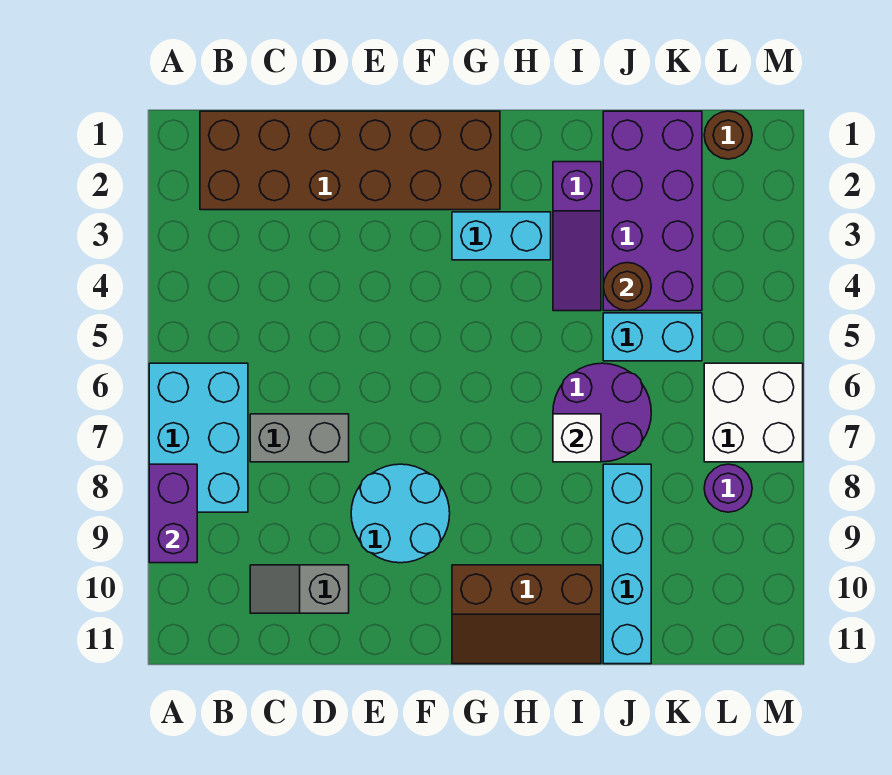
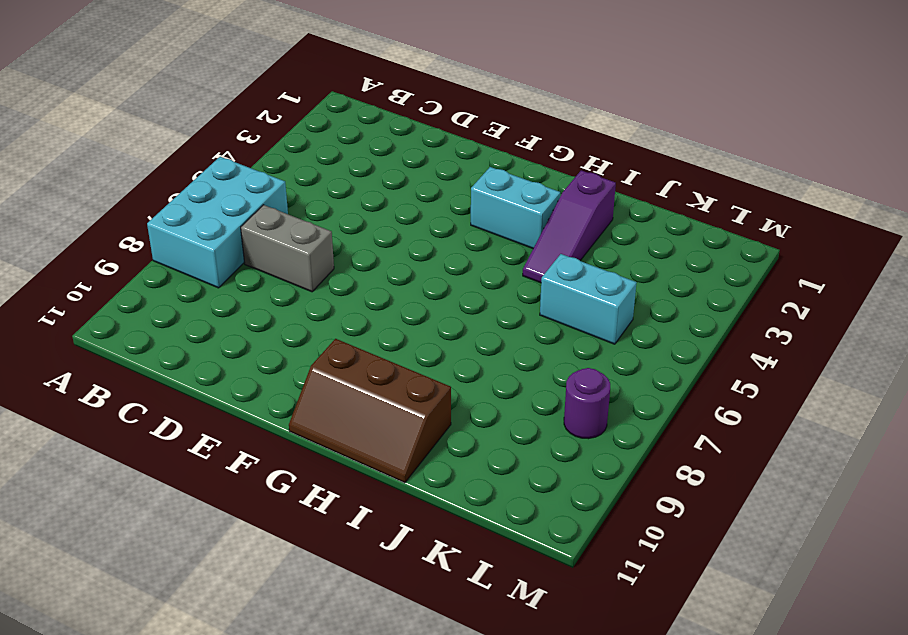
none -> brown brick B1:G2 level 1
none -> grey slope C10:D10 level 1 top D
none -> cyan round brick E8:F9 level 1

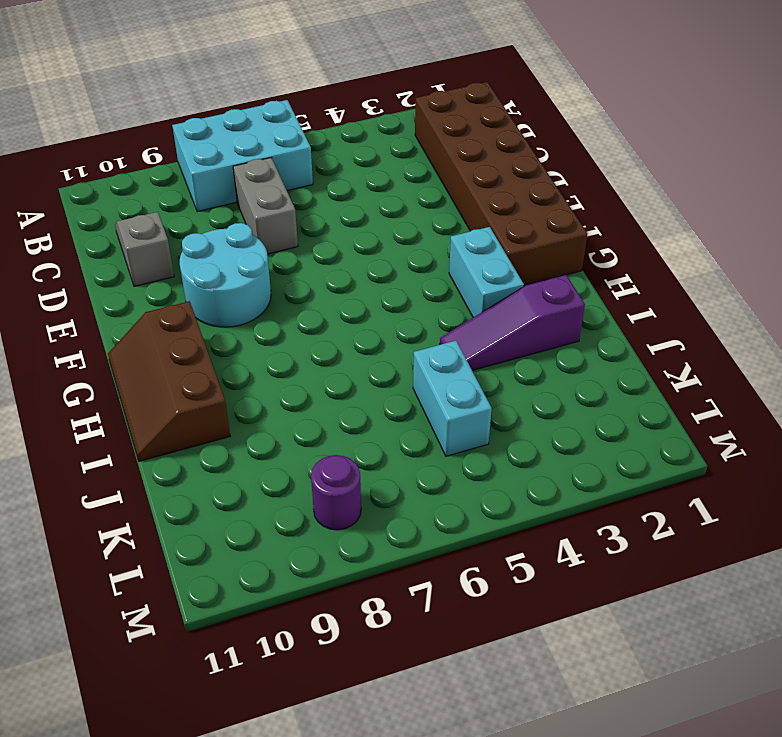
none -> purple round brick I6:J7 level 1
none -> purple brick J1:K4 level 1
none -> cyan brick J8:J11 level 1

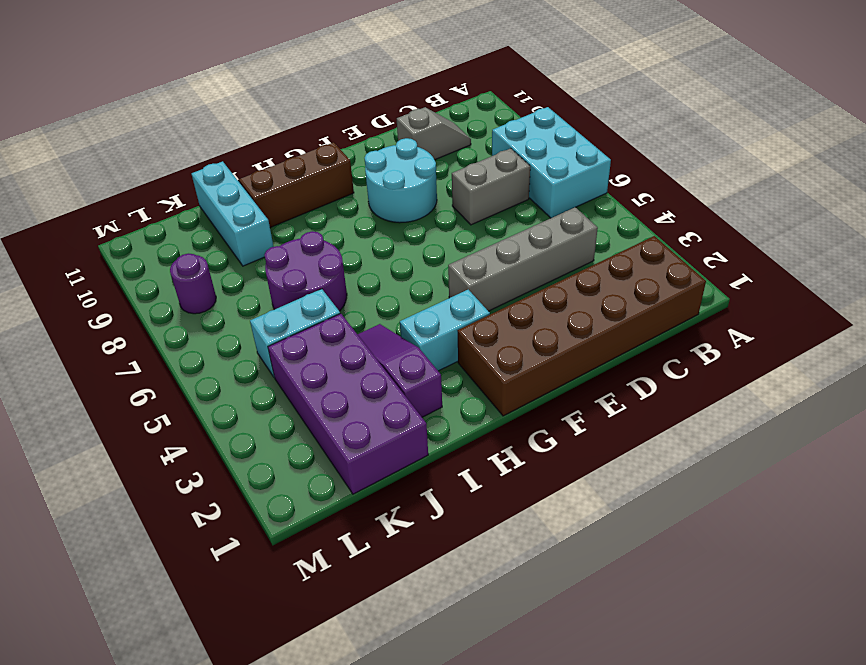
grey brick C4:F4 level 1 -> none
cyan brick J9:J11 level 1 -> cyan brick J8:J11 level 1
none -> brown round brick L1 level 1
none -> white brick L6:M7 level 1
none -> purple brick A8:A9 level 2

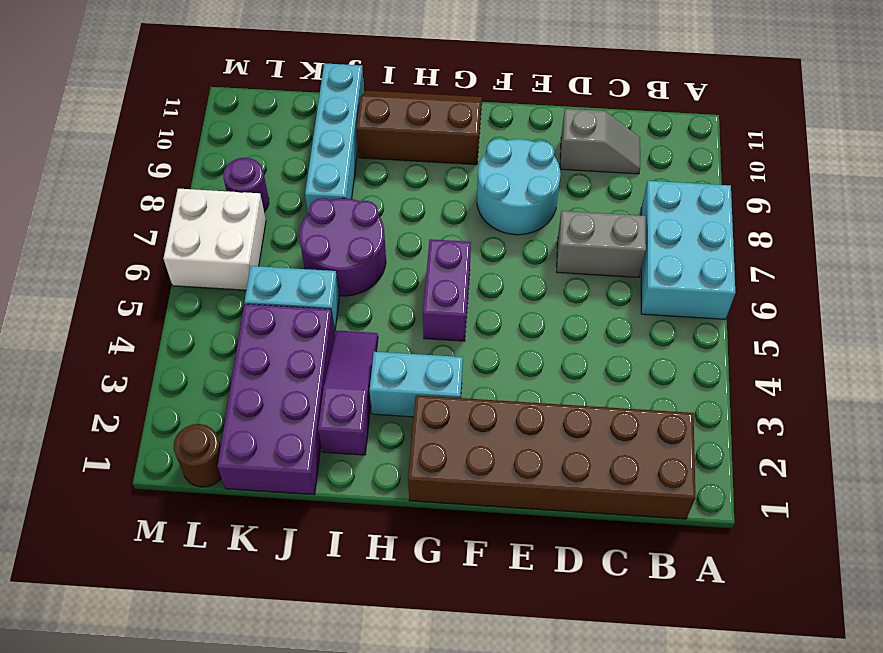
purple brick G5:G6 level 1 -> purple brick A8:A9 level 2
none -> white brick I7 level 2
none -> brown round brick J4 level 2

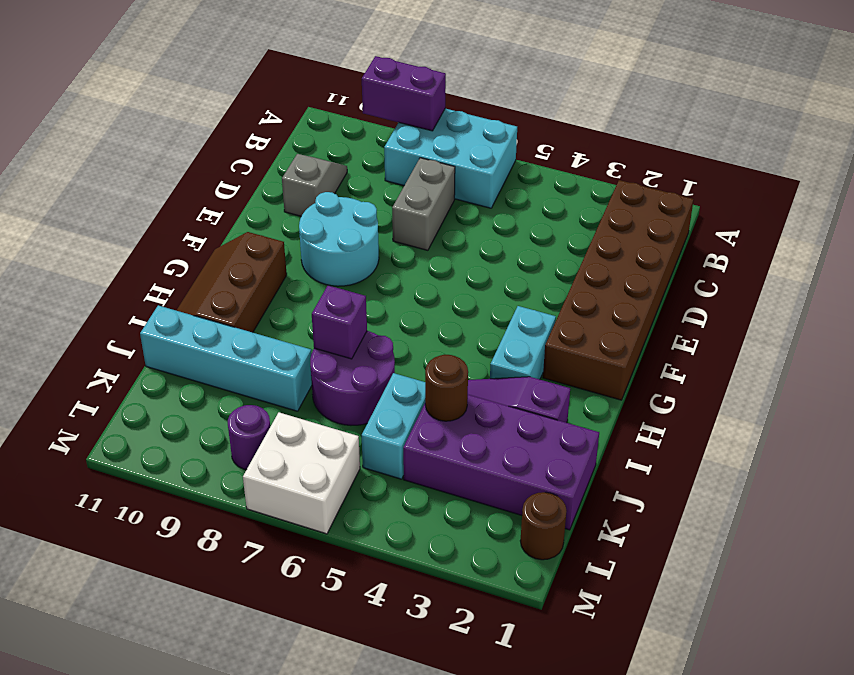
purple brick I7 level 2 -> white brick I7 level 2

